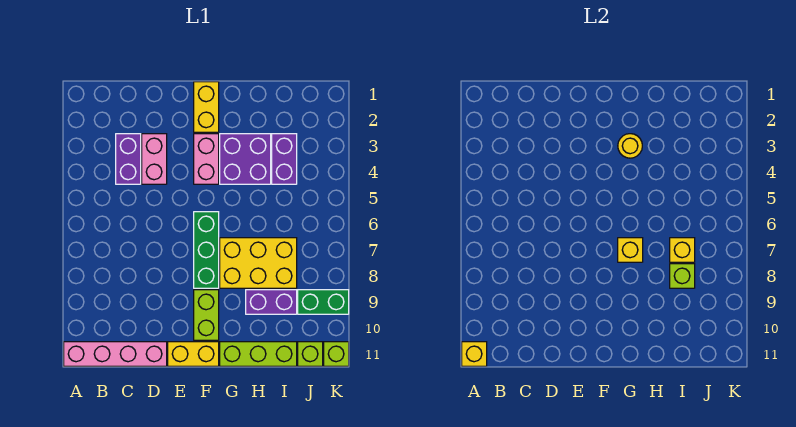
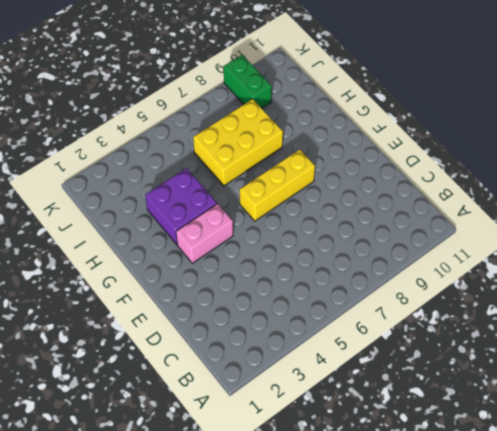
yellow brick F6:F8 level 1 -> green brick F6:F8 level 1
yellow brick H6:I8 level 1 -> yellow brick G7:I8 level 1
none -> pink brick A11:D11 level 1
none -> purple brick C3:C4 level 1
none -> pink brick D3:D4 level 1

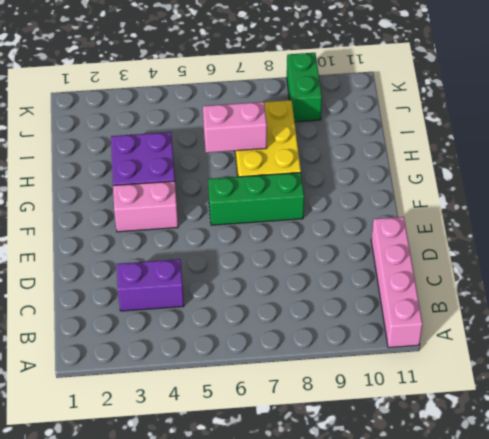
pink brick H6:H7 level 2 -> pink brick D3:D4 level 1
none -> yellow brick E11:F11 level 1
none -> yellow brick F1:F2 level 1
none -> lime brick F9:F10 level 1

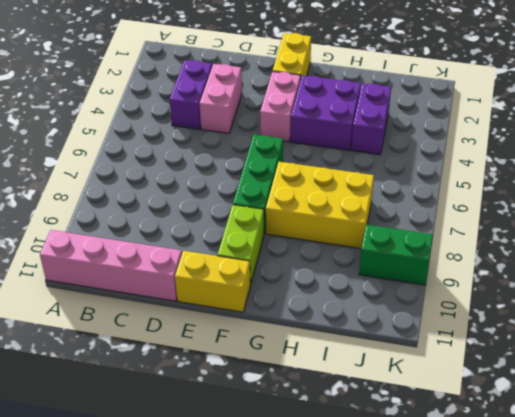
none -> lime brick G11:I11 level 1
none -> purple brick H9:I9 level 1
none -> lime brick J11 level 1

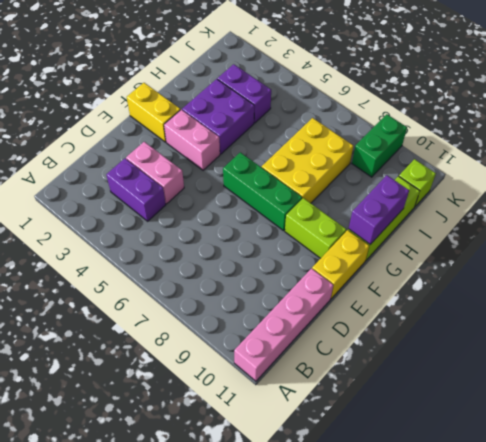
purple brick G11:H11 level 2 -> purple brick H9:I9 level 1
none -> lime brick K11 level 1
none -> yellow brick A11 level 2
none -> yellow round brick G3 level 2

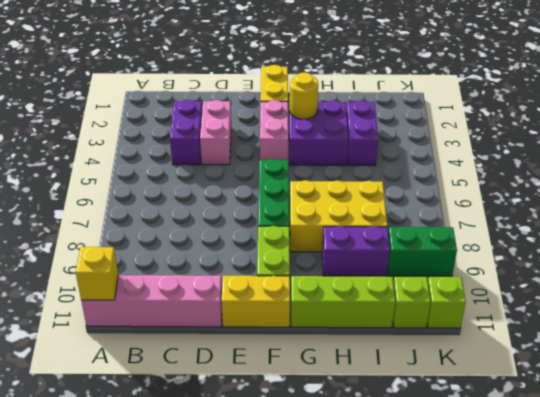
none -> yellow brick G7 level 2
none -> yellow brick I7 level 2
none -> lime brick I8 level 2

